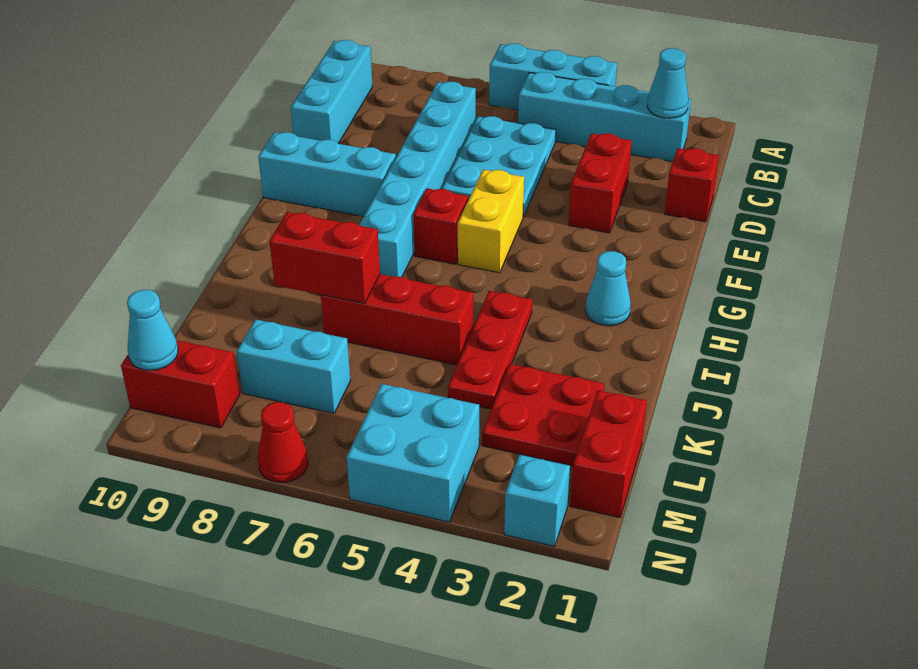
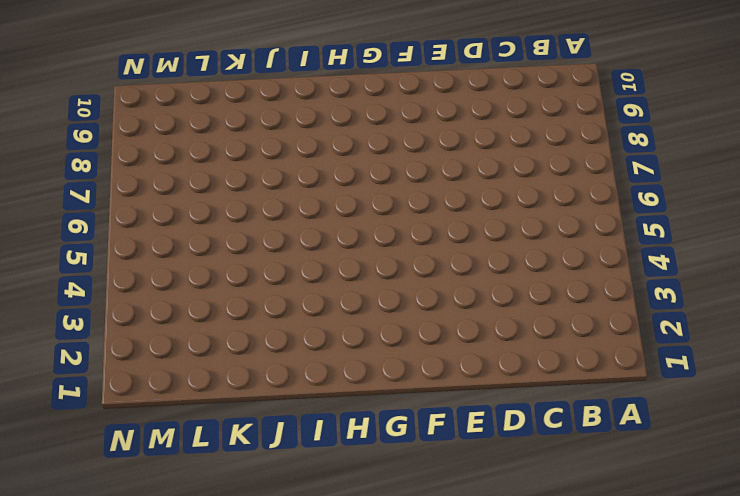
none -> cyan brick A4:A6 level 1
none -> cyan brick B2:B5 level 1
none -> cyan brick B10:D10 level 1

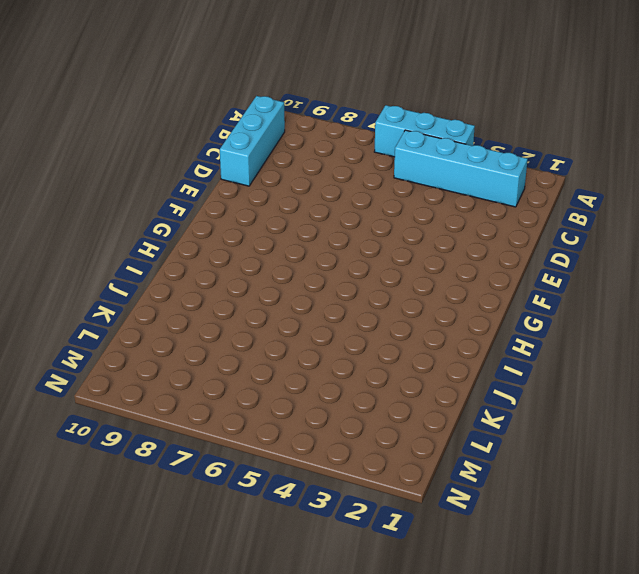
none -> cyan plate C5:E6 level 1
none -> cyan brick C7:H7 level 1
none -> red brick D1 level 1

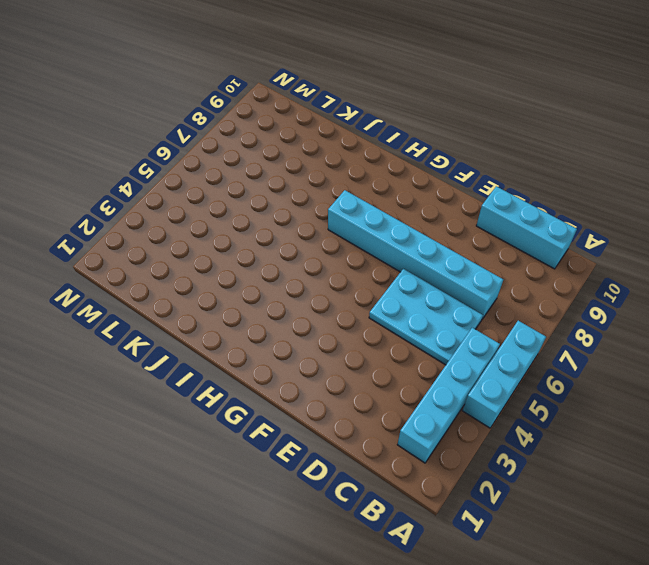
none -> red brick D1 level 1
none -> red brick D3:E3 level 1
none -> yellow brick F5:G5 level 1

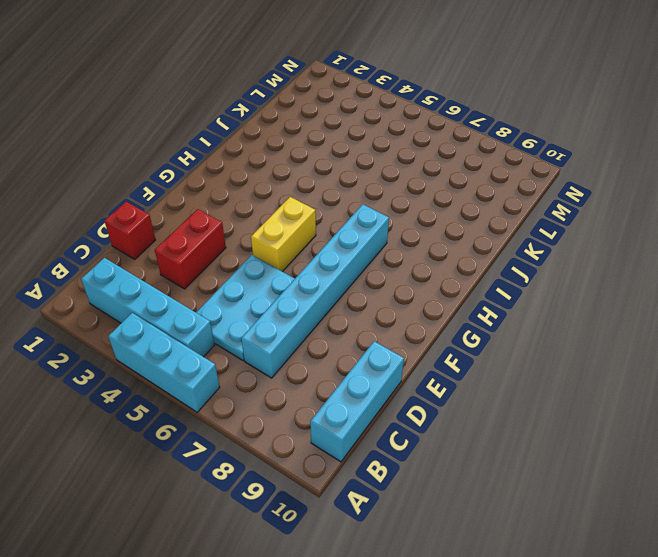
none -> cyan brick F8:F10 level 1
none -> red brick G6 level 1
none -> cyan cone H2 level 1

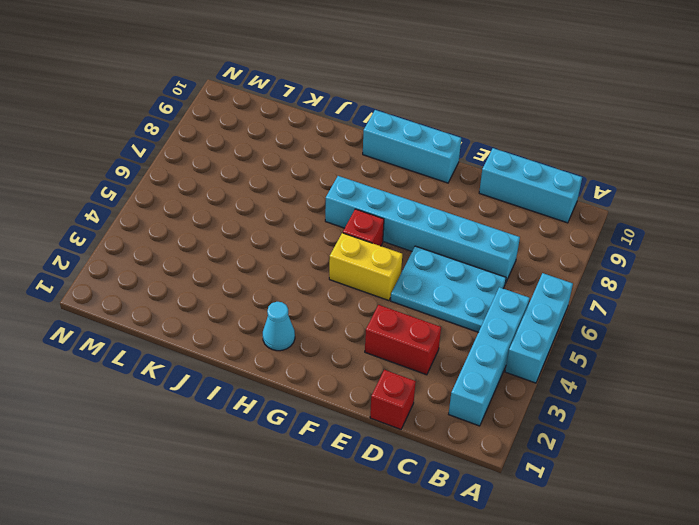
cyan brick F10:H10 level 1 -> cyan brick F8:F10 level 1
none -> red plate I4:K4 level 1
none -> red brick J5:J7 level 1
none -> red plate K2:L3 level 1

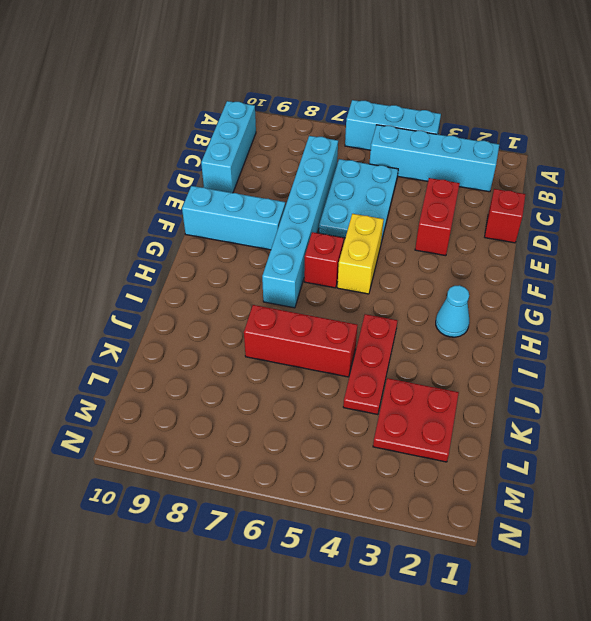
none -> red brick L1:M1 level 1
none -> cyan brick L7:L8 level 1
none -> cyan brick M4:N5 level 1

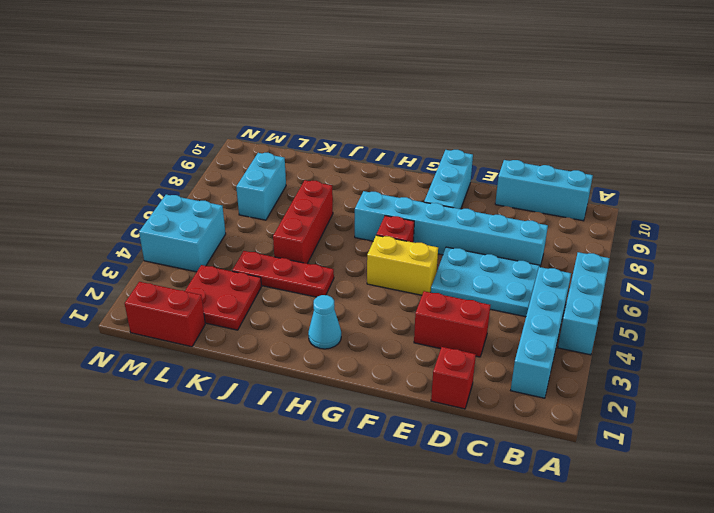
none -> red brick M9:M10 level 1
none -> cyan brick N2 level 1
none -> red cone N7 level 1

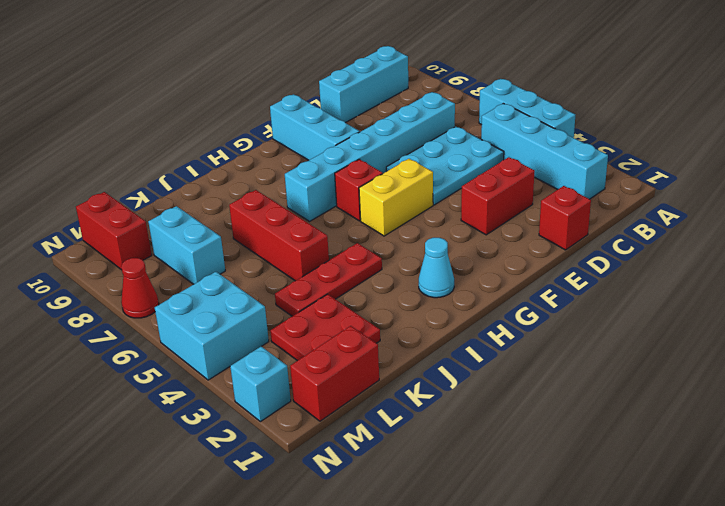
none -> cyan cone B2 level 2
none -> red brick J7:J8 level 2
none -> cyan cone M10 level 2

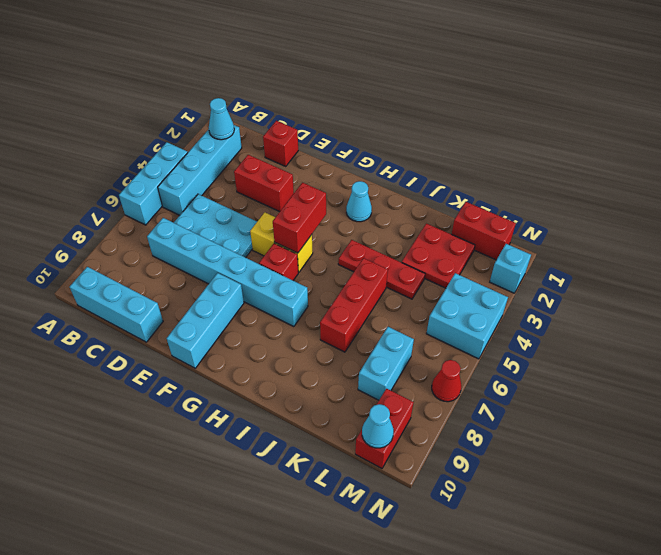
red brick G4:G5 level 2 -> red brick J7:J8 level 2

